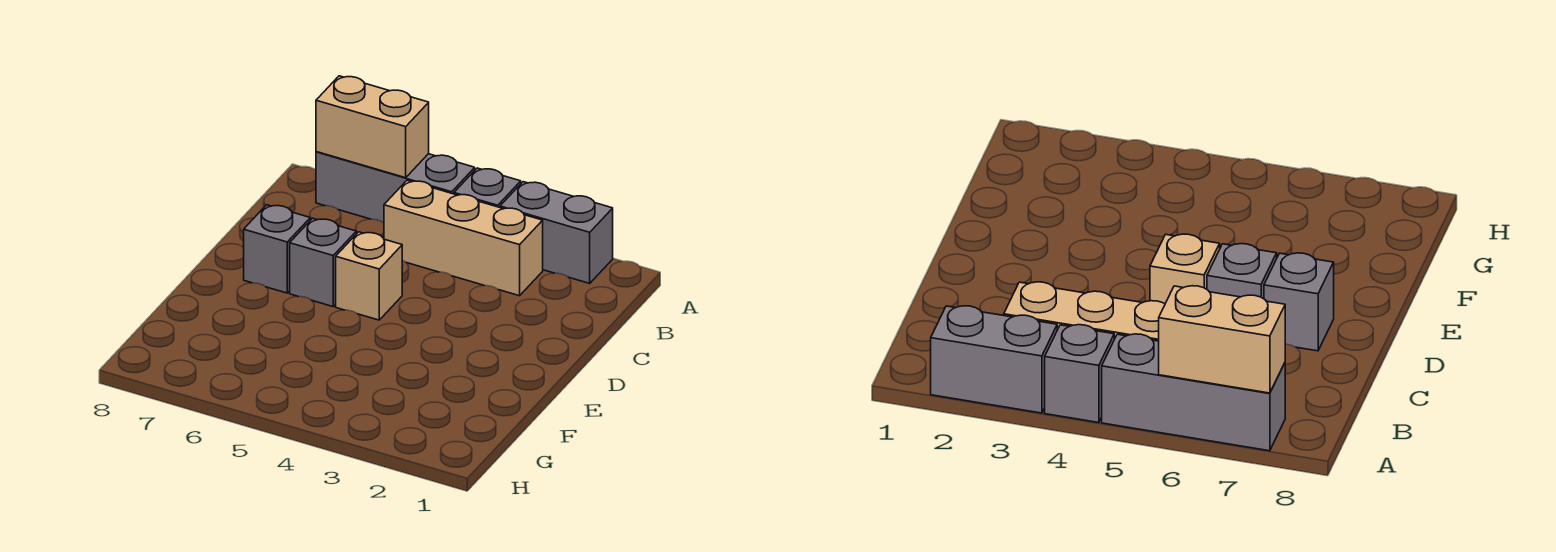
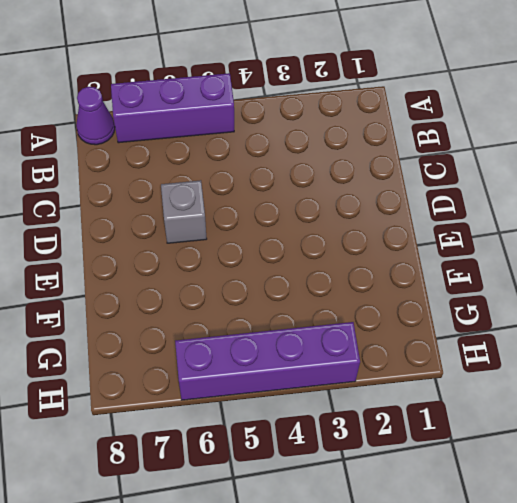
purple brick A5:A7 level 1 -> grey brick A5:A7 level 1
purple cone A8 level 1 -> none
purple brick H3:H6 level 1 -> none
none -> grey brick A2:A3 level 1
none -> grey brick A4 level 1

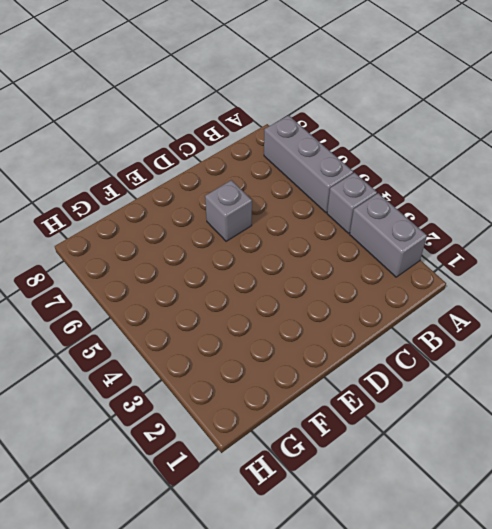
none -> tan brick B3:B5 level 1
none -> tan brick D5 level 1

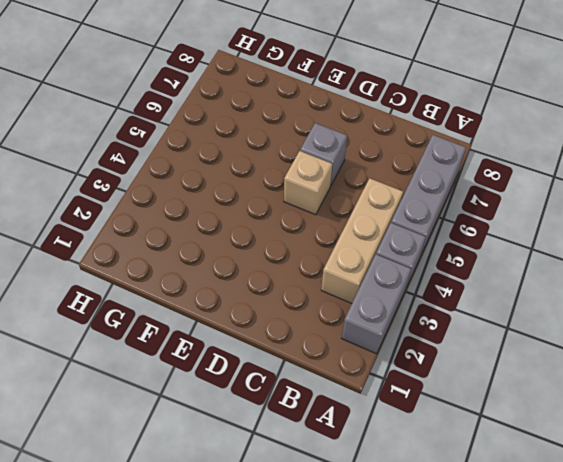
none -> grey brick D7 level 1
none -> tan brick A6:A7 level 2

